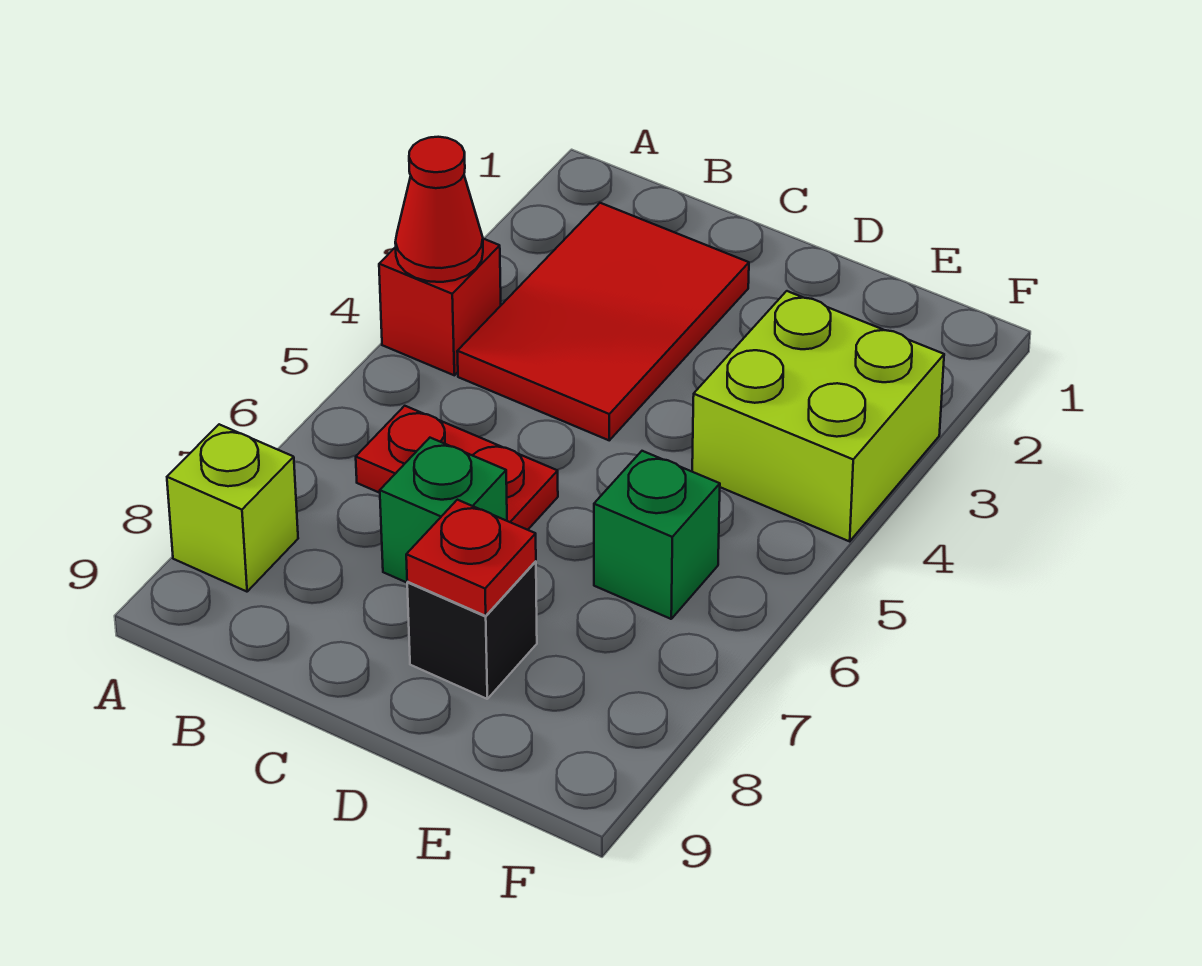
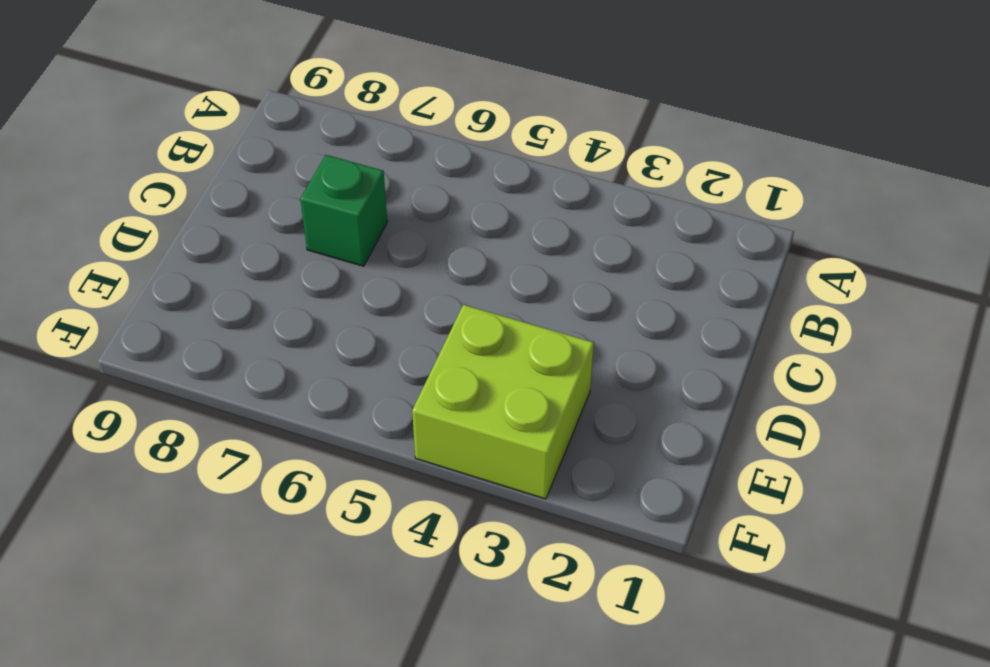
none -> red brick A4 level 1
none -> lime brick A8 level 1

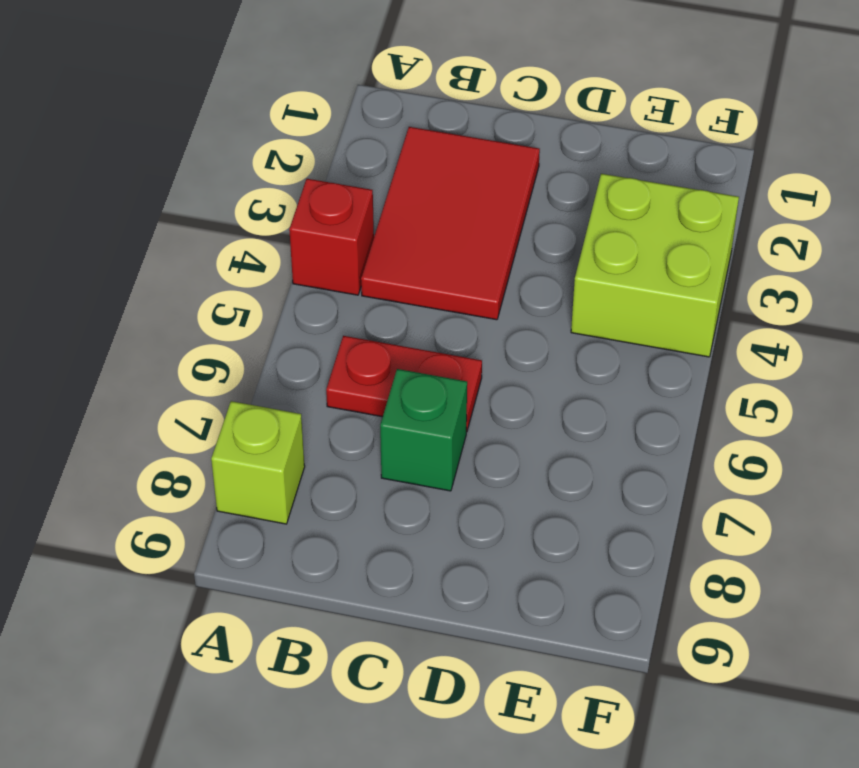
none -> black brick D8 level 1
none -> green brick E6 level 1

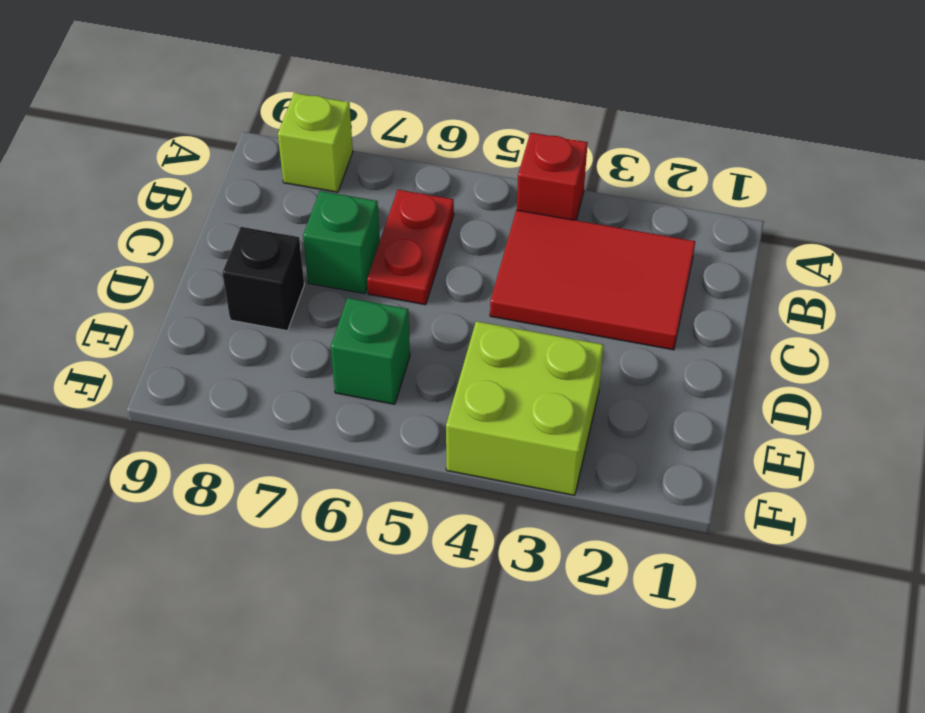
none -> red cone A4 level 2
none -> red plate D8 level 2

